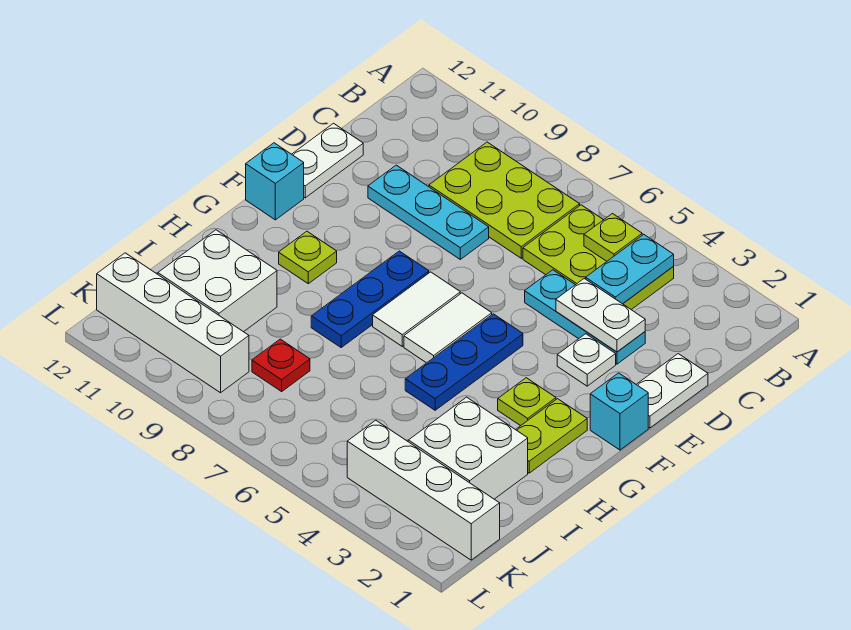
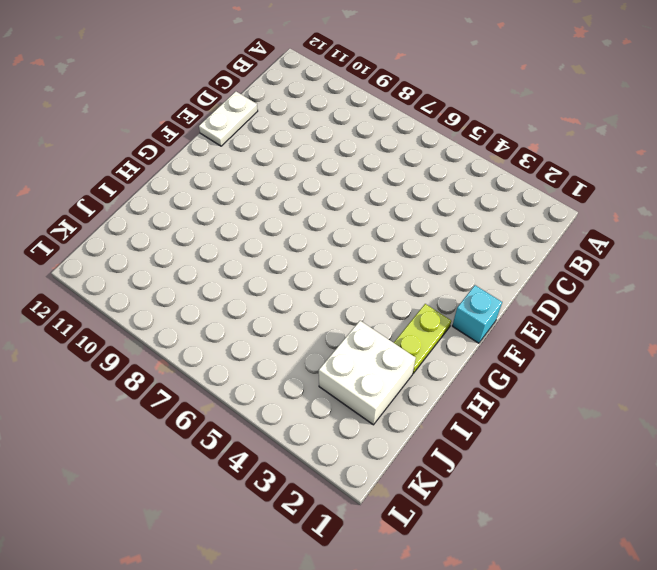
none -> lime plate B4:C6 level 1
none -> lime plate B7:C9 level 1
none -> white plate D1:E1 level 1

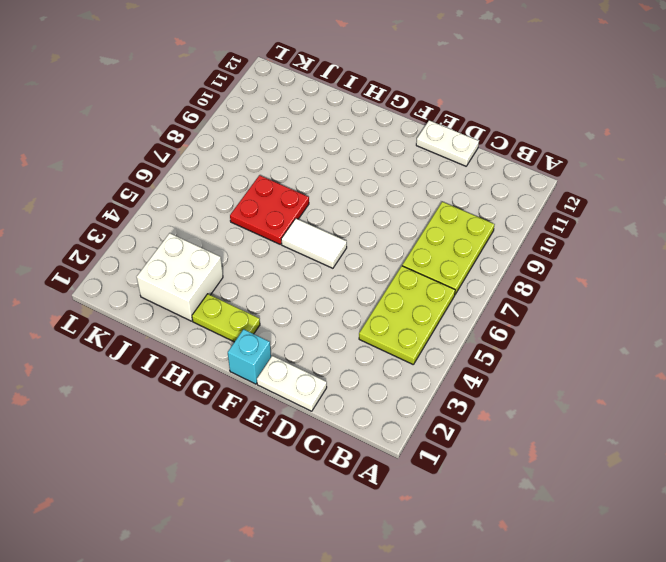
red plate H6:I7 level 1 -> none
none -> cyan plate D3:D5 level 1
none -> cyan plate D8:D10 level 1
none -> white plate E3 level 1

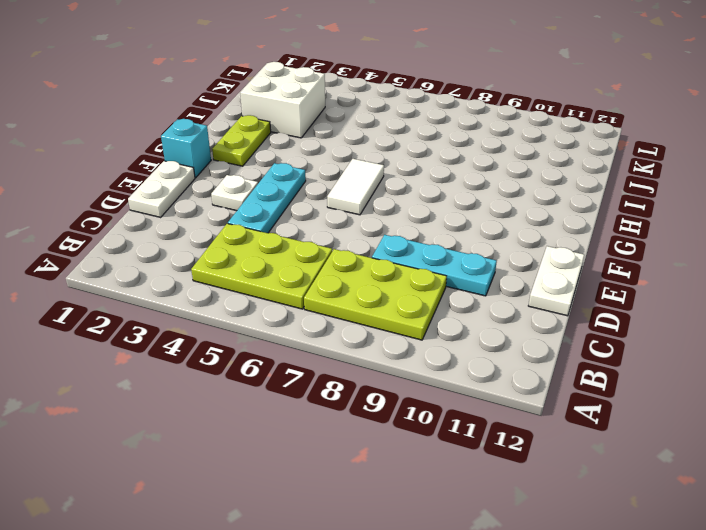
cyan plate D4:F4 level 1 -> cyan plate D3:D5 level 1
none -> blue plate F5:H5 level 1
none -> white tile F7:G7 level 1
none -> blue plate F8:H8 level 1

